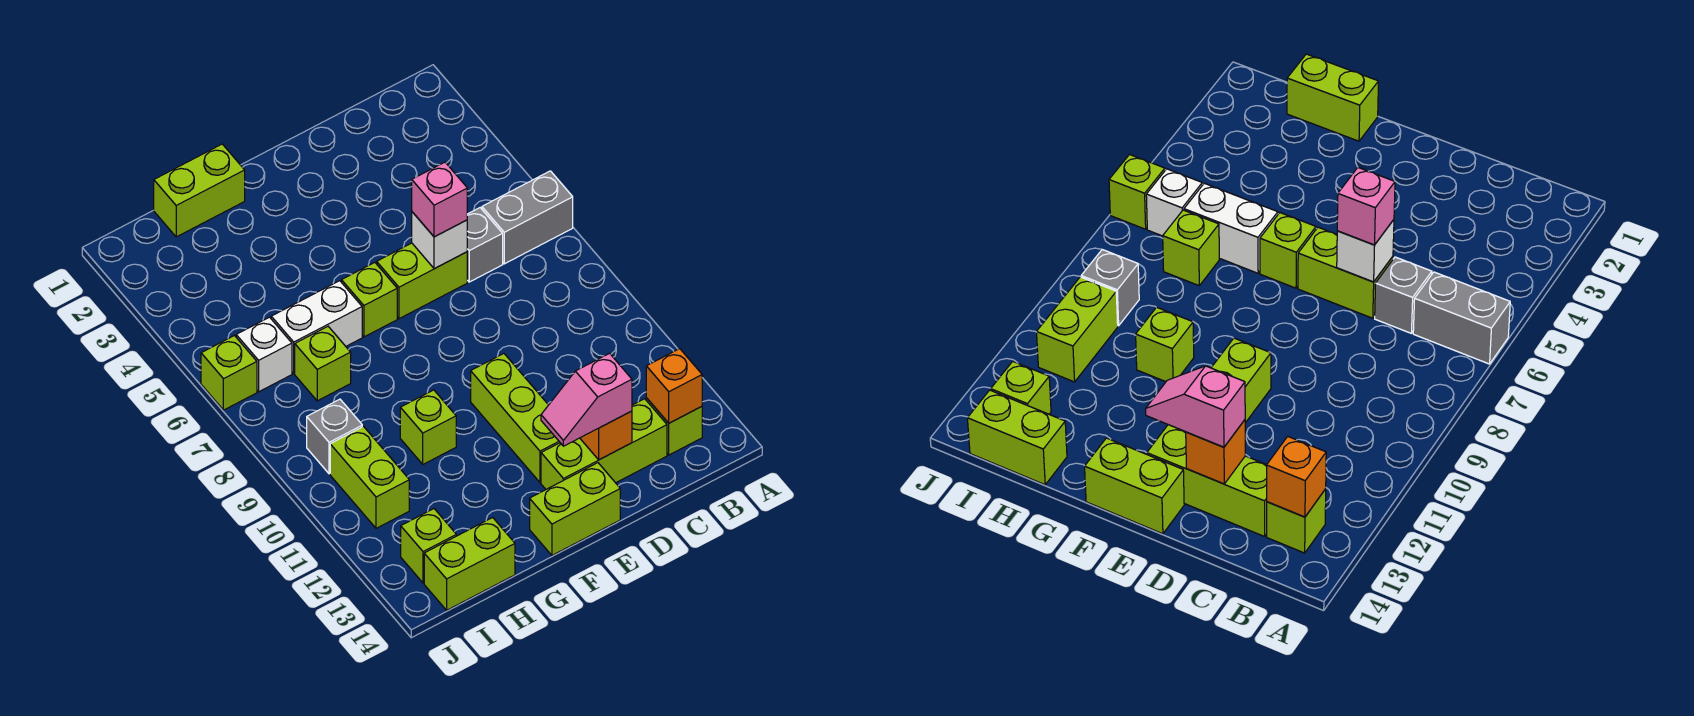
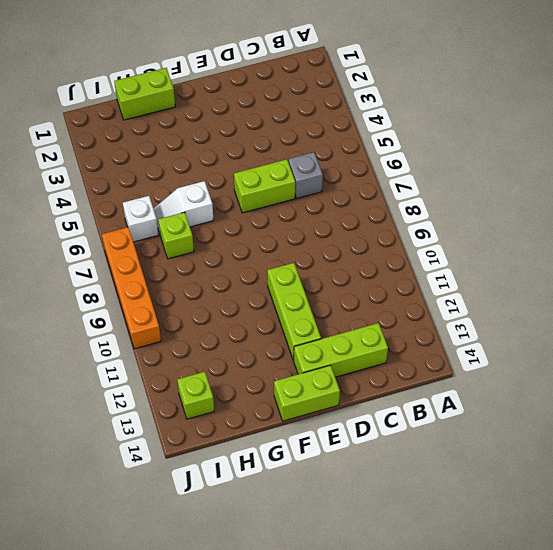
white slope G6:H6 level 1 top G -> white brick G6:H6 level 1
orange brick J7:J10 level 1 -> none
none -> grey brick A6:B6 level 1
none -> lime brick B13 level 1
none -> lime brick F6 level 1

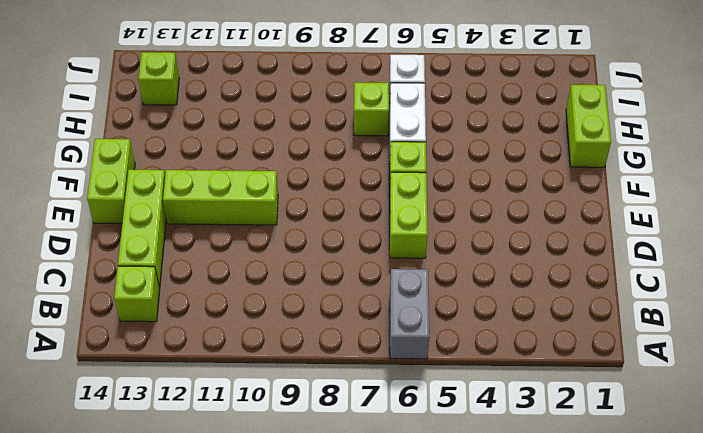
none -> grey brick C6 level 1
none -> lime brick G10 level 1
none -> lime brick H14:I14 level 1

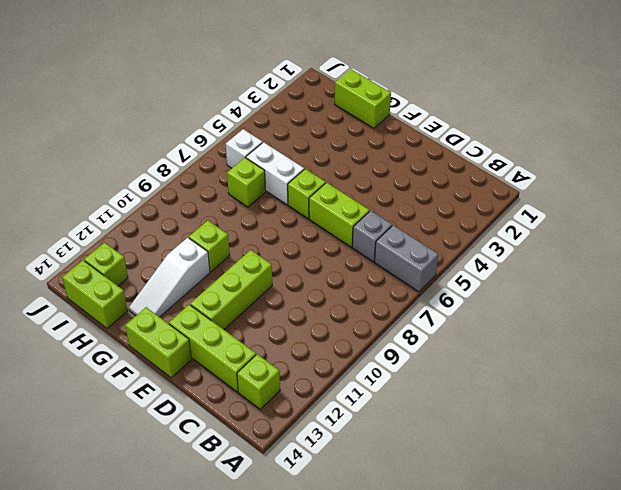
white slope G11:G13 level 1 top 11 -> none
none -> grey brick I9 level 1
none -> lime brick I10:I11 level 1
none -> lime brick J6 level 1

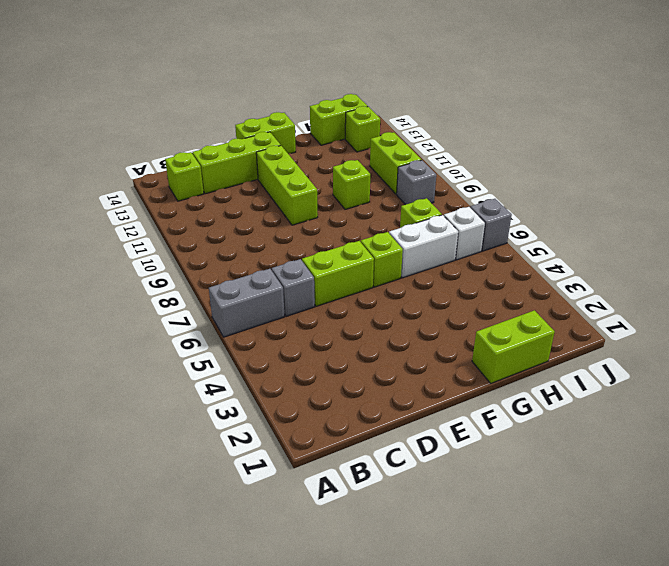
grey brick J6 level 1 -> lime brick J6 level 1
none -> orange brick B13 level 2
none -> white brick D6 level 2
none -> orange brick D13 level 2

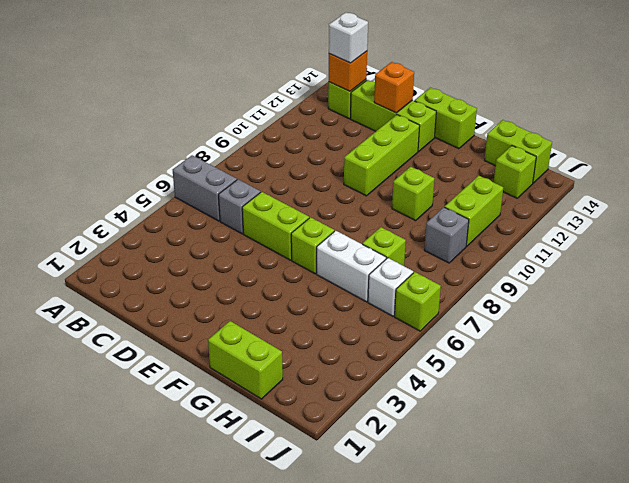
white brick B13 level 3 -> white brick D6 level 2
none -> pink brick D6 level 3
none -> pink slope D13:E13 level 3 top D

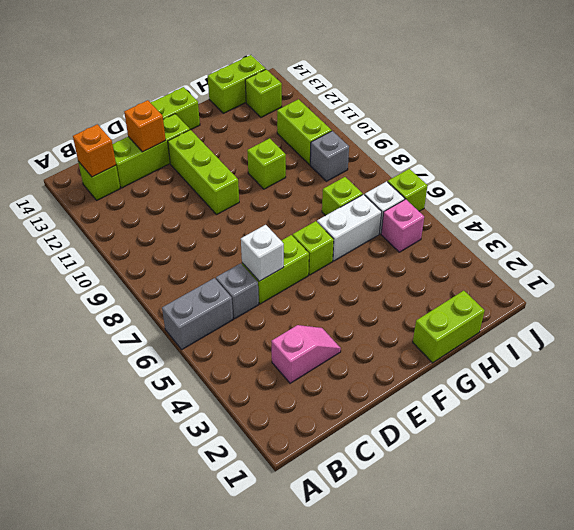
pink slope C3:D3 level 1 top C -> pink slope D13:E13 level 3 top D
pink brick I5 level 1 -> pink brick D6 level 3

